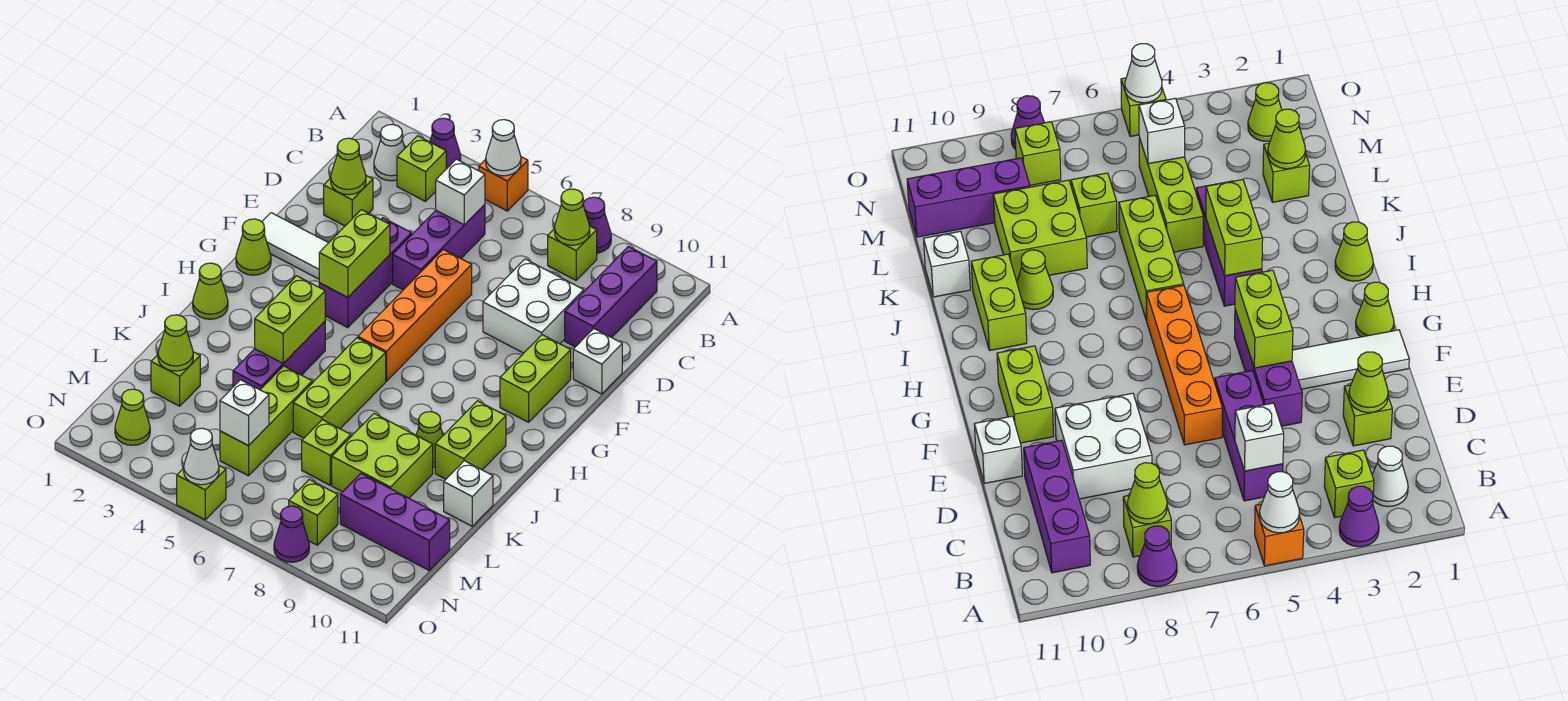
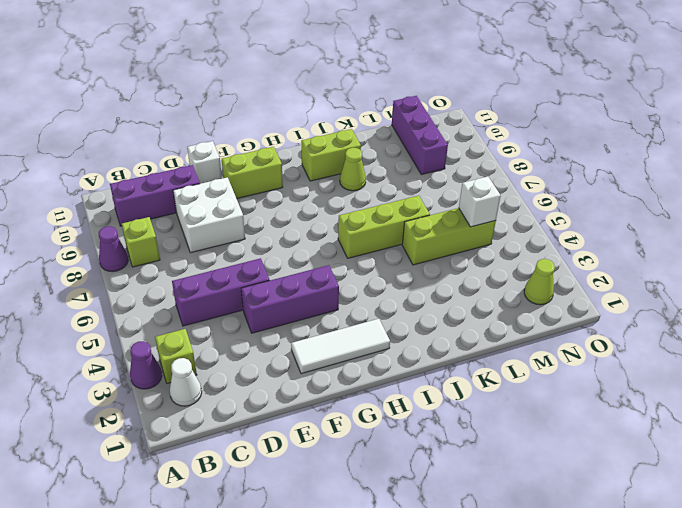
white tile F2:H2 level 1 -> white tile F1:F3 level 1
none -> orange brick A5 level 1
none -> lime brick D2 level 1
none -> orange brick E6:H6 level 1
none -> lime cone G1 level 1

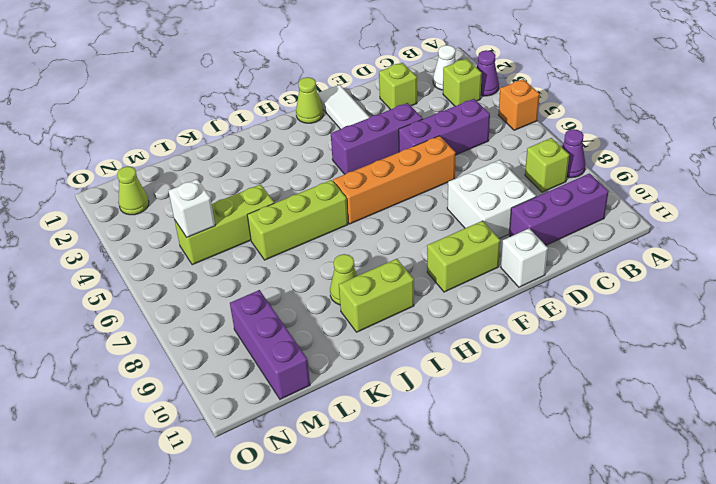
none -> lime cone I1 level 1
none -> purple brick I4:K4 level 1
none -> lime brick K8:L9 level 1
none -> white brick K11 level 1

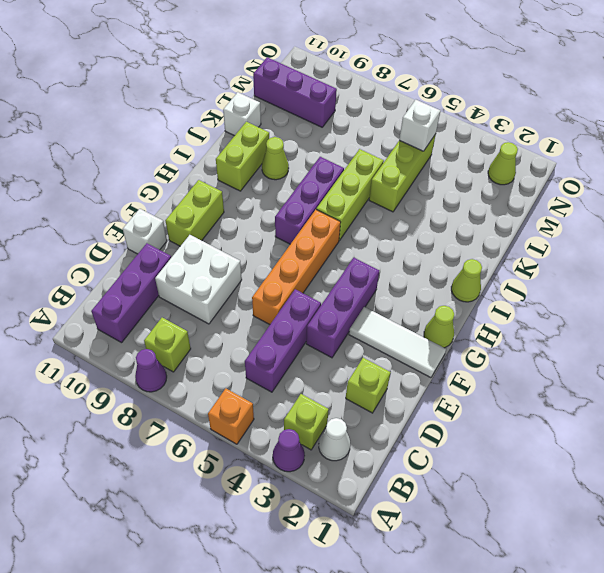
purple brick H7:J7 level 1 -> purple brick I4:K4 level 1
none -> lime brick K8:L9 level 1
none -> lime brick L2 level 1
none -> lime brick L7 level 1
none -> lime brick N8 level 1

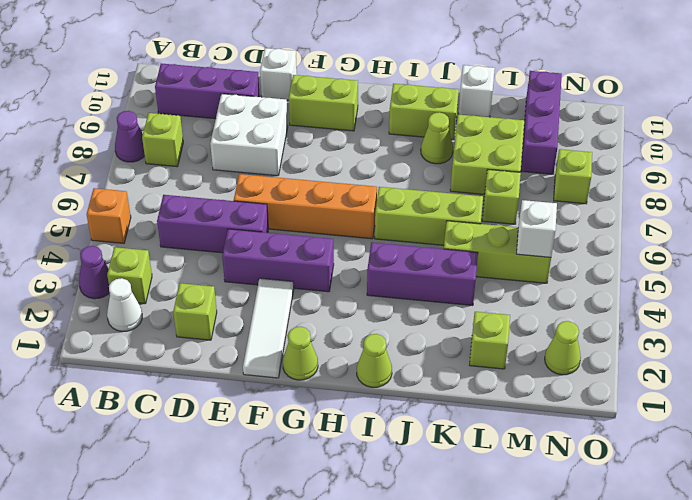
none -> lime brick O5 level 1
none -> purple cone O8 level 1
none -> white cone A5 level 2
none -> lime cone B8 level 2

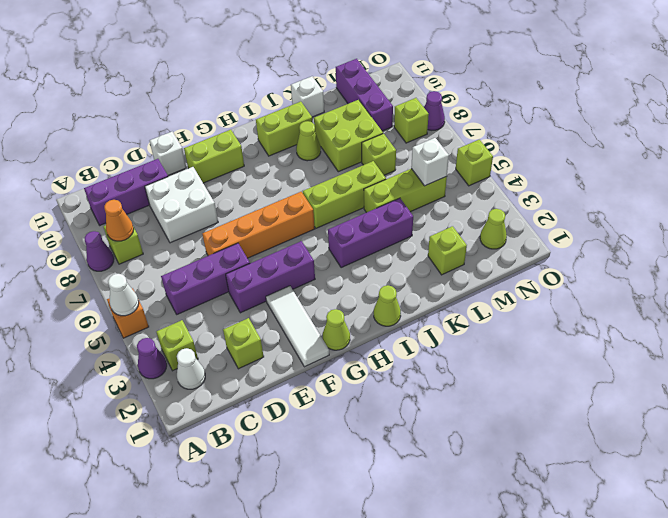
orange cone B8 level 2 -> lime cone B8 level 2
none -> white brick C5 level 2
none -> lime cone D2 level 2
none -> lime brick F4:G4 level 2
none -> lime brick I4:J4 level 2

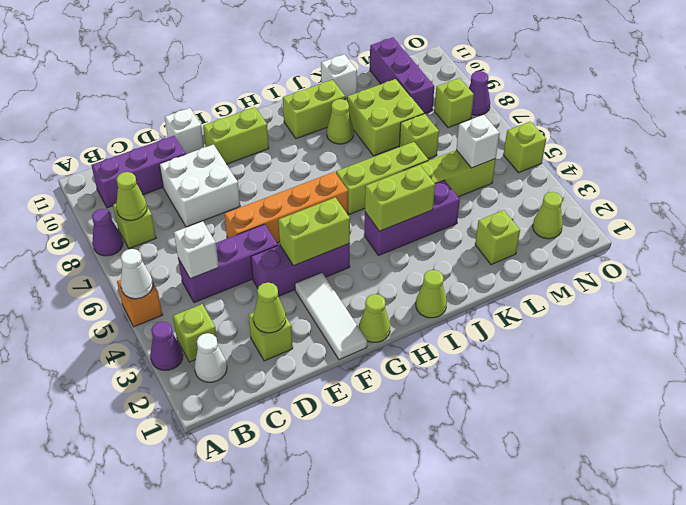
none -> lime cone L2 level 2
none -> white cone O5 level 2

